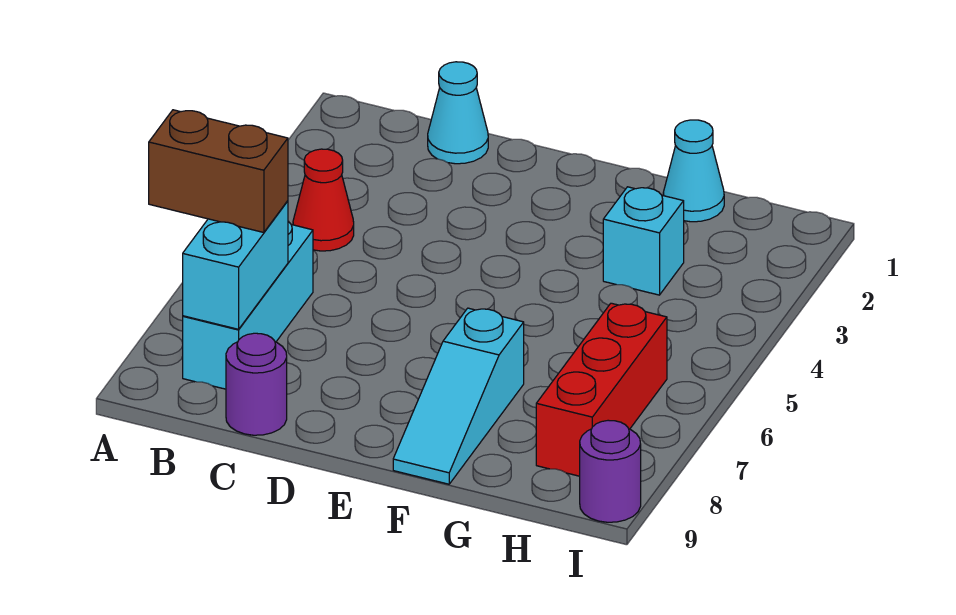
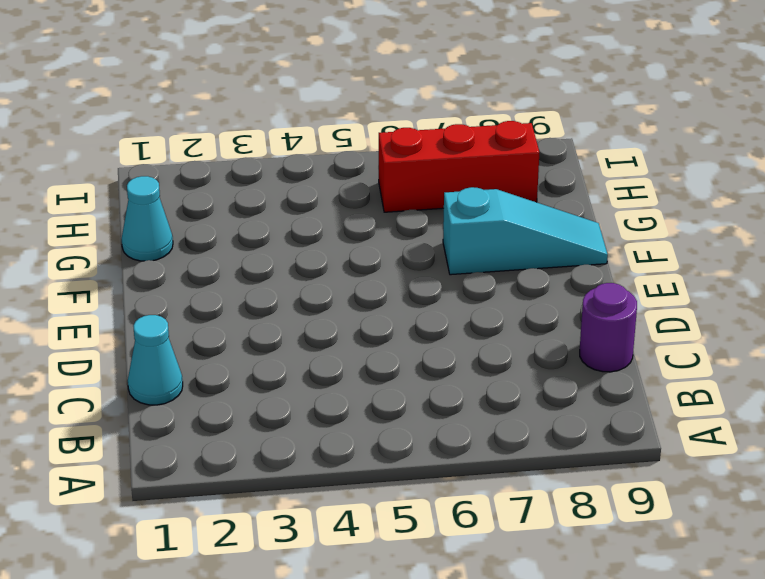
none -> red cone B4 level 1
none -> cyan brick B6:B8 level 1

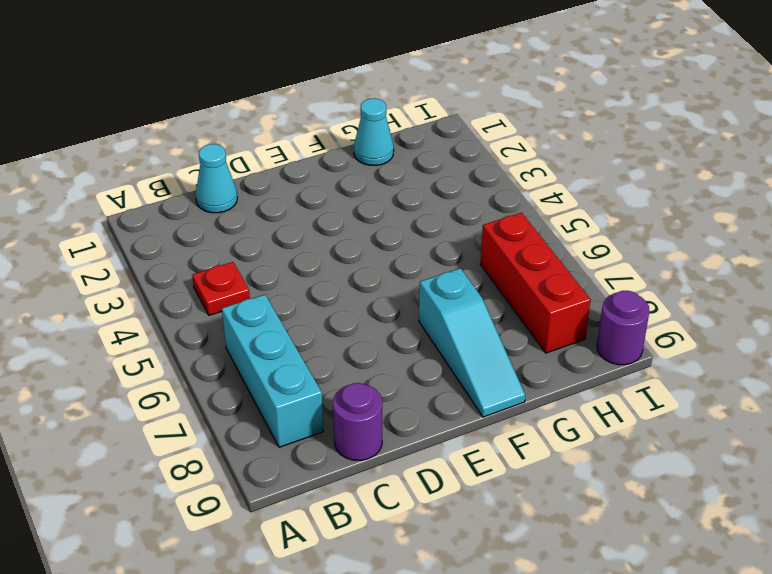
red plate B4 level 1 -> red cone B4 level 1
none -> cyan brick G3 level 1
none -> cyan brick B7:B8 level 2

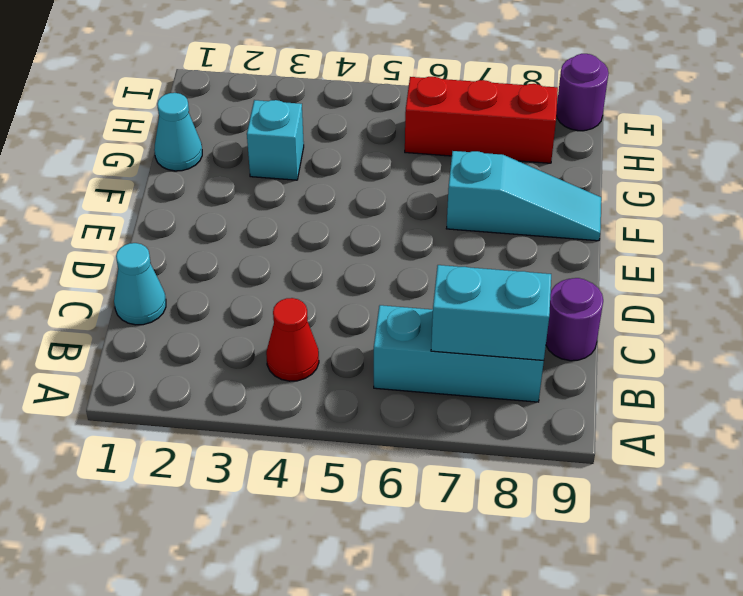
none -> brown brick A7:B7 level 3

